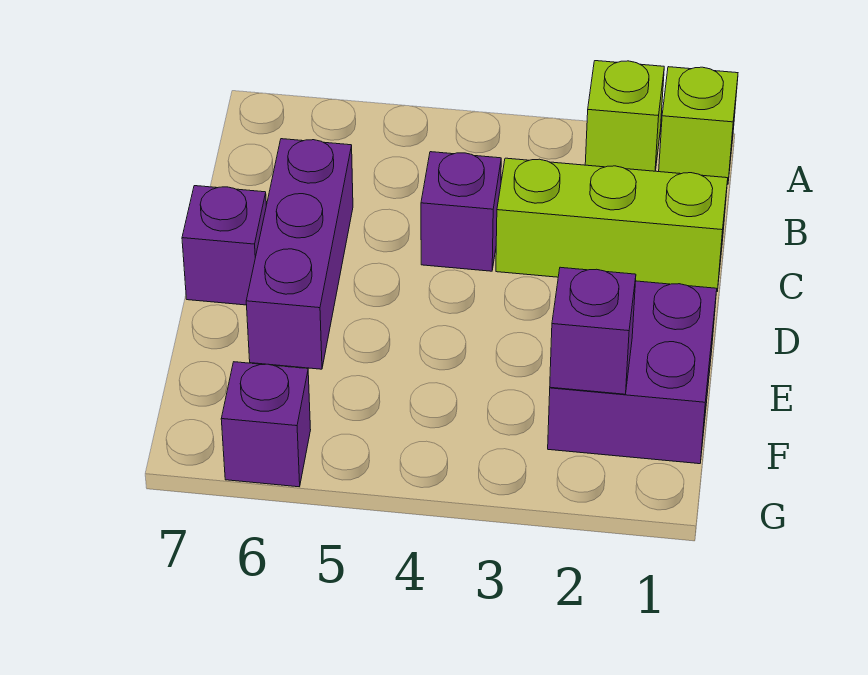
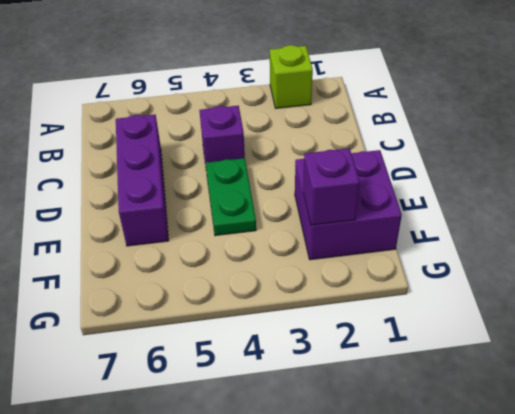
green plate D4:E4 level 1 -> none
none -> lime brick A1 level 1
none -> lime brick C1:C3 level 1

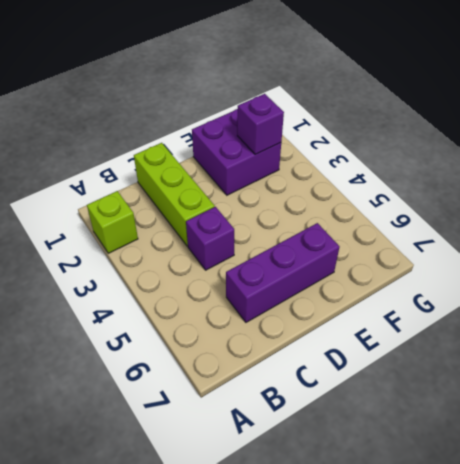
none -> lime brick A1 level 1
none -> purple brick D7 level 1

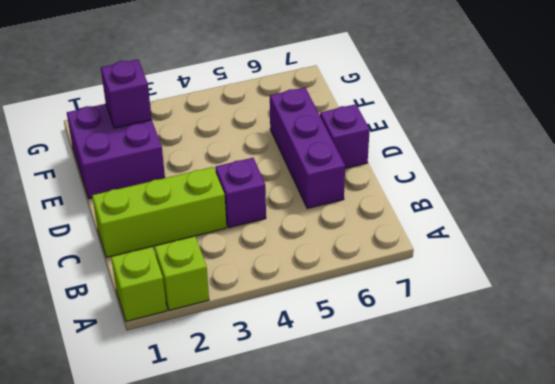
none -> purple brick G6 level 1

